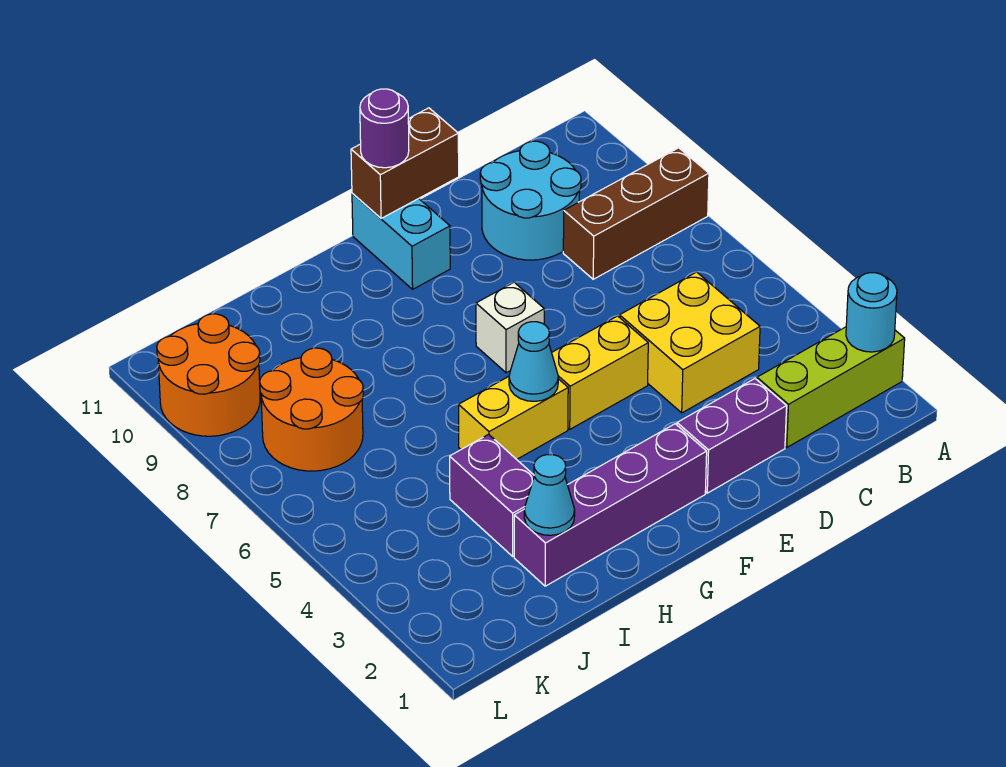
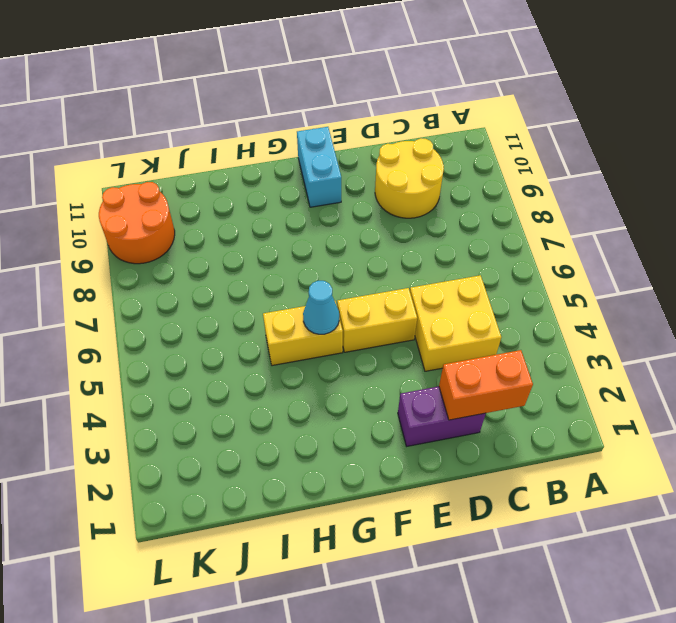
orange brick C2:D2 level 2 -> none
yellow round brick C9:D10 level 1 -> cyan round brick C9:D10 level 1
none -> lime brick A2:C2 level 1
none -> brown brick A8:C8 level 1
none -> purple brick F2:I2 level 1

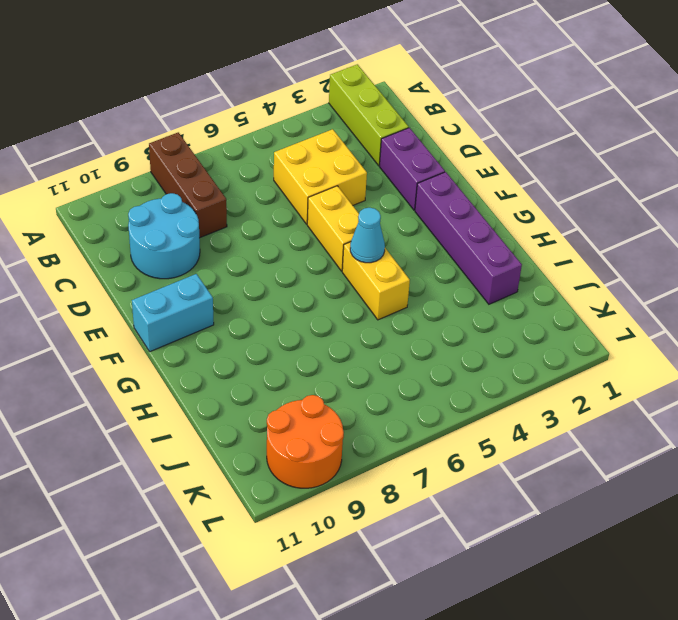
none -> white brick F7 level 1
none -> purple brick I3:I4 level 1
none -> orange round brick J7:K8 level 1

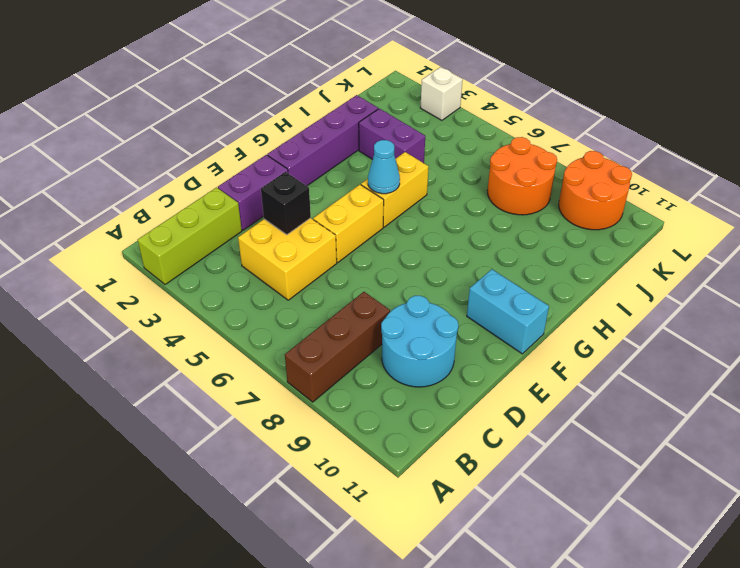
black brick D4 level 2 -> none
white brick L3 level 1 -> white brick F7 level 1
none -> cyan round brick A2 level 2
none -> brown brick E11:F11 level 2
none -> cyan cone I2 level 2

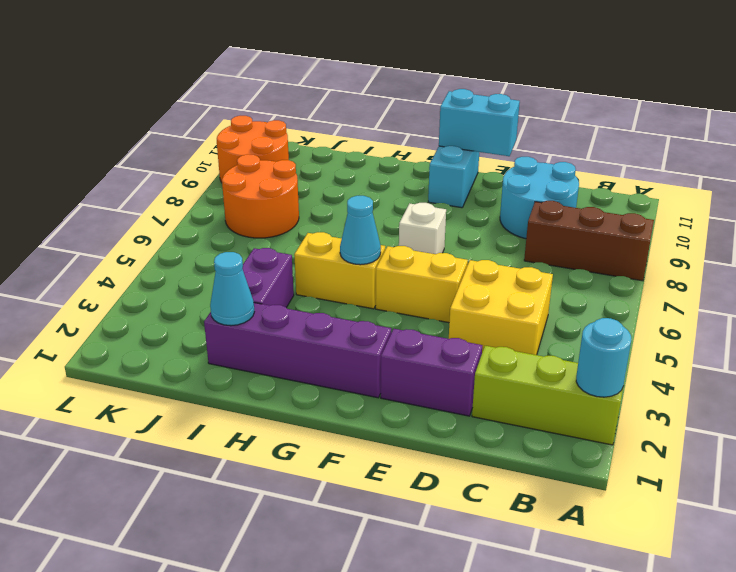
cyan brick E11:F11 level 2 -> brown brick E11:F11 level 2
none -> purple round brick F11 level 3

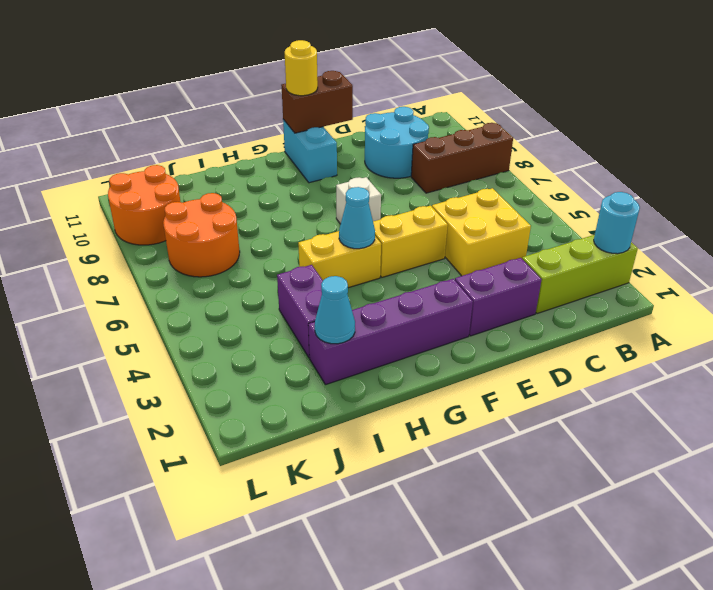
yellow round brick F11 level 3 -> purple round brick F11 level 3

